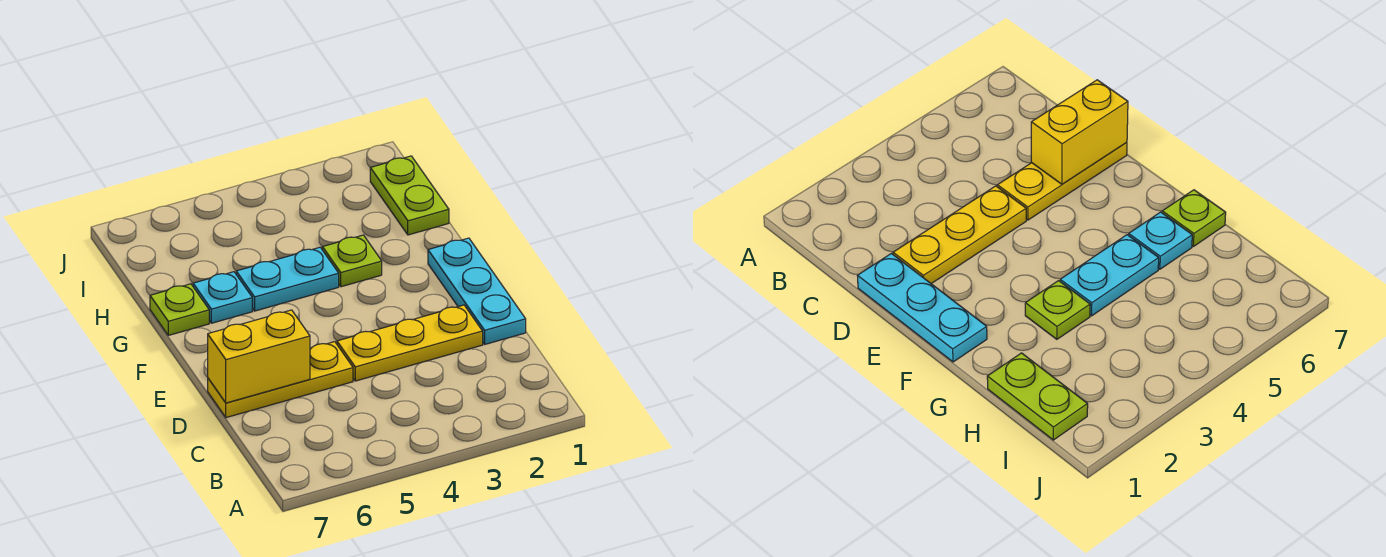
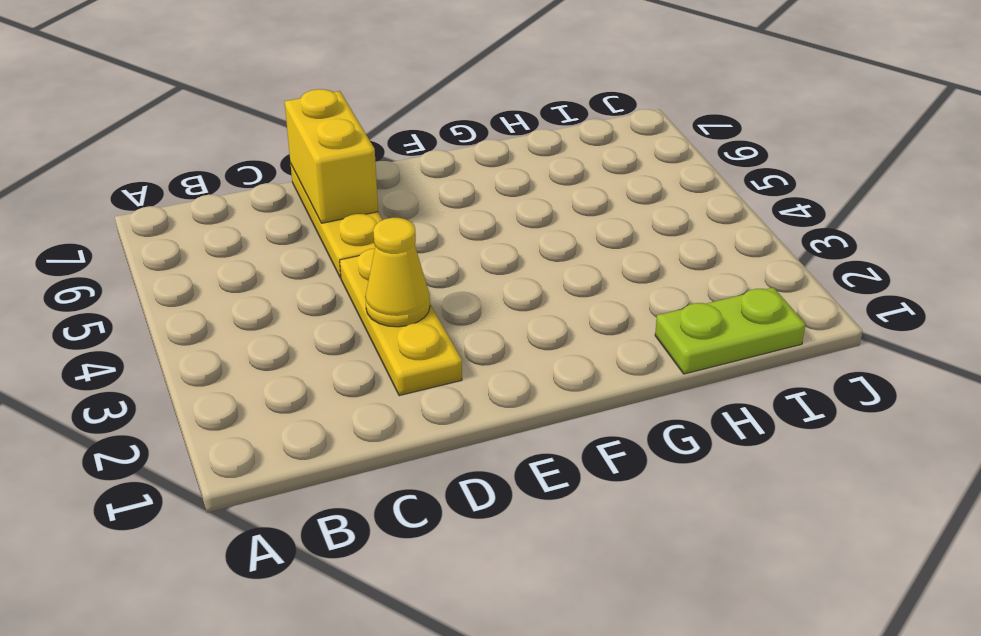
yellow cone D3 level 2 -> none
none -> cyan plate D1:F1 level 1
none -> lime plate G3 level 1

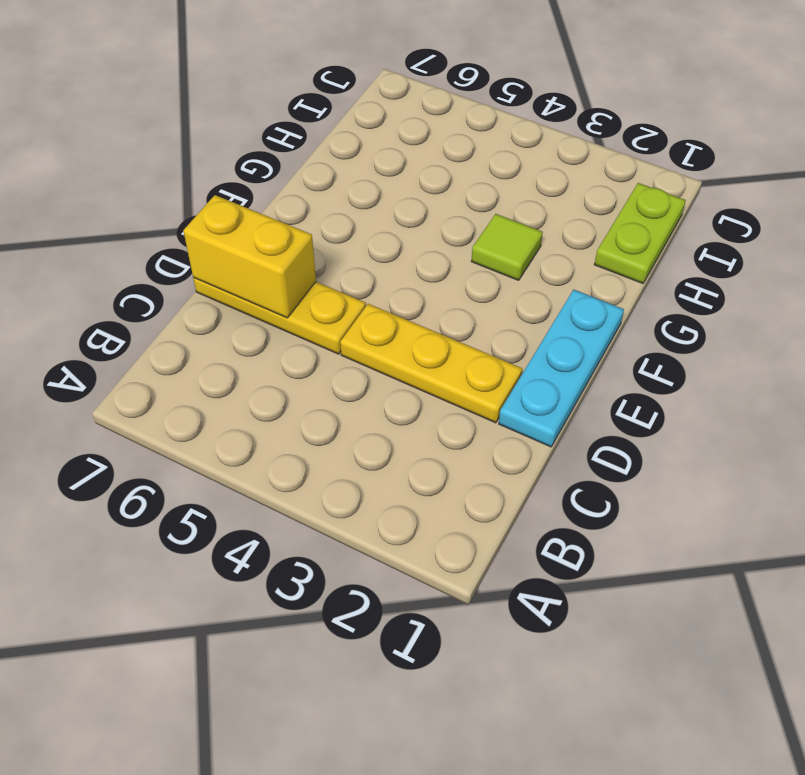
lime tile G3 level 1 -> lime plate G3 level 1
none -> cyan plate G4:G5 level 1
none -> cyan plate G6 level 1

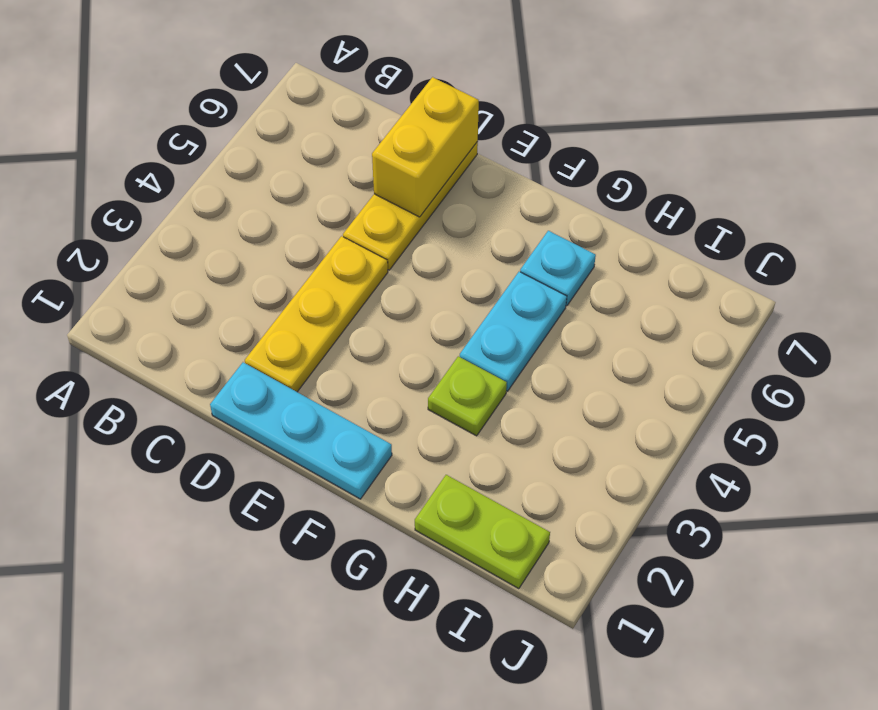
none -> lime plate G7 level 1

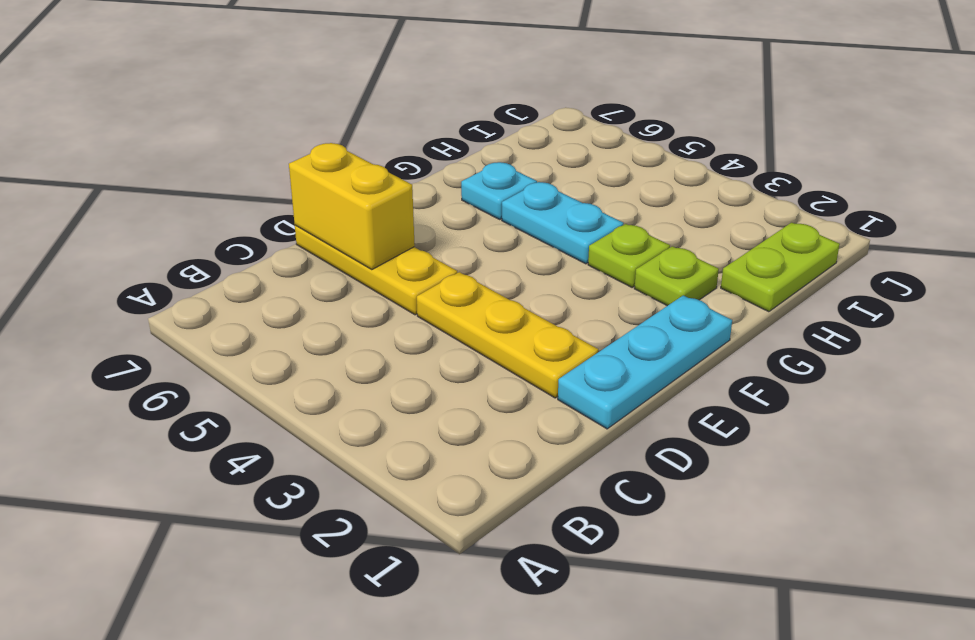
lime plate G2 level 1 -> lime plate G7 level 1

